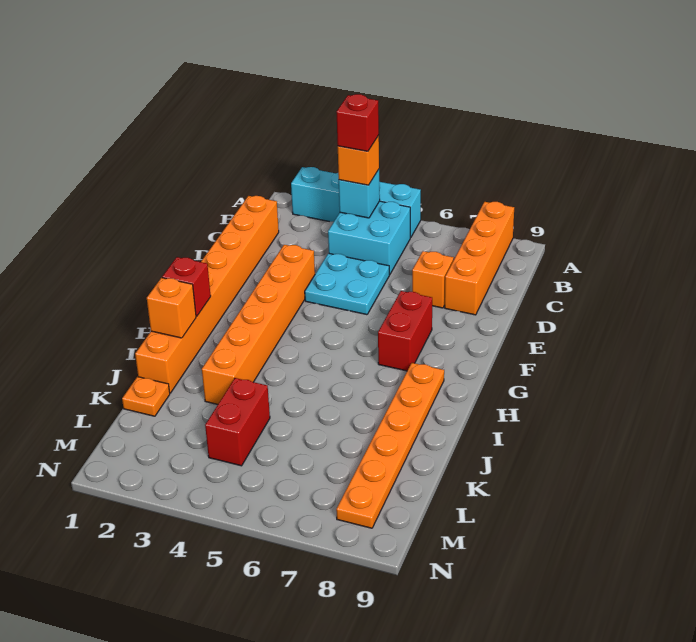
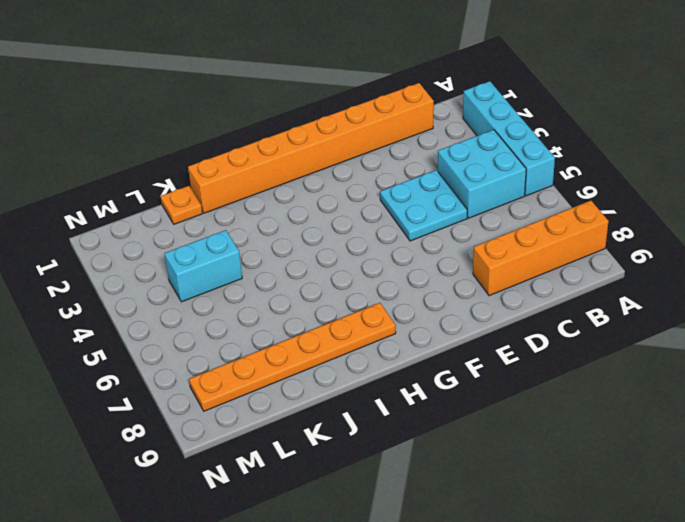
cyan brick K4:L4 level 1 -> red brick K4:L4 level 1
none -> orange brick D7 level 1
none -> orange brick E3:J3 level 1
none -> red brick F7:G7 level 1

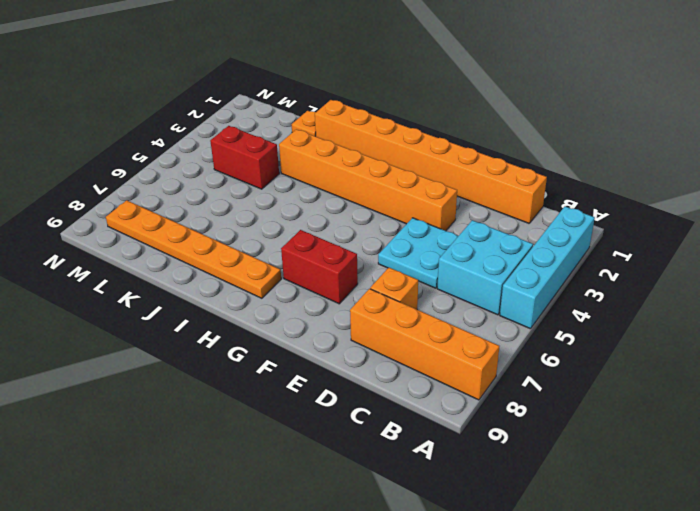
none -> cyan brick B4 level 2
none -> red brick H1 level 2
none -> orange brick I1 level 2

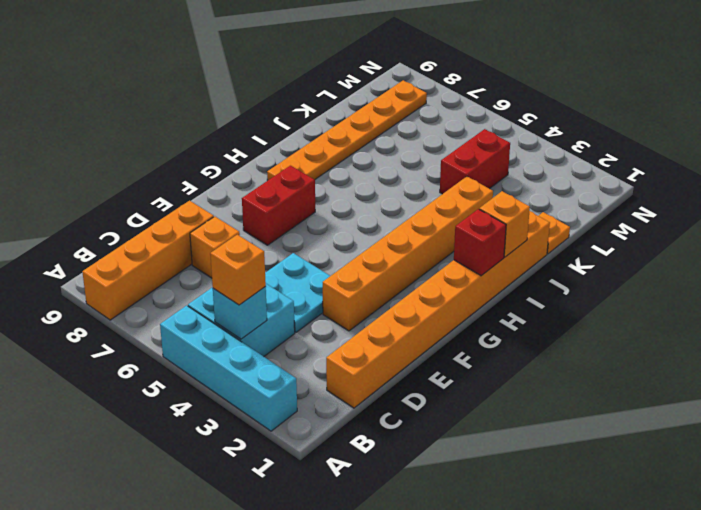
none -> red brick B4 level 4

